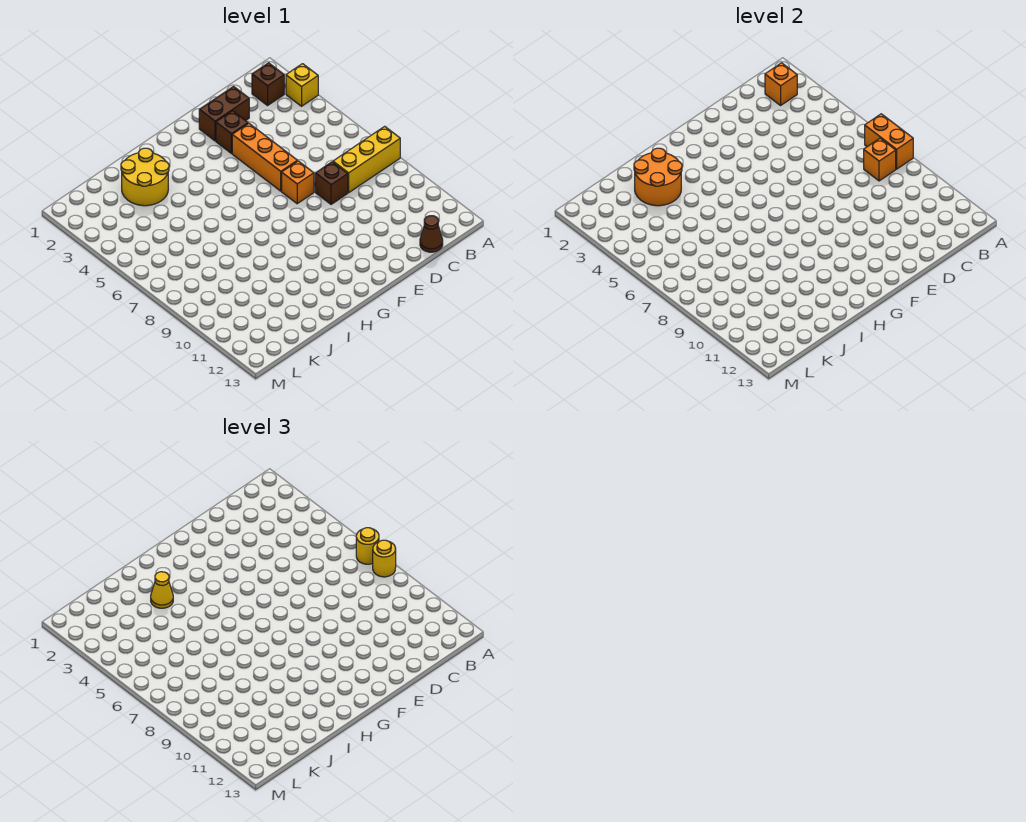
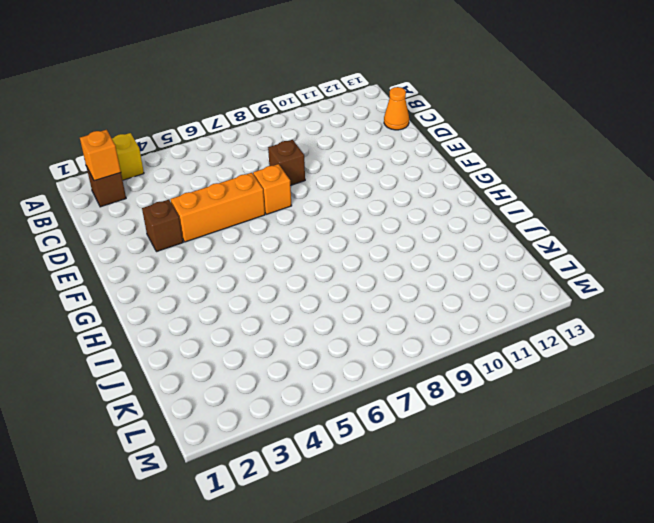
orange cone C13 level 1 -> brown cone C13 level 1
none -> yellow brick A8:C8 level 1
none -> brown brick D2:E2 level 1
none -> yellow round brick I2:J3 level 1

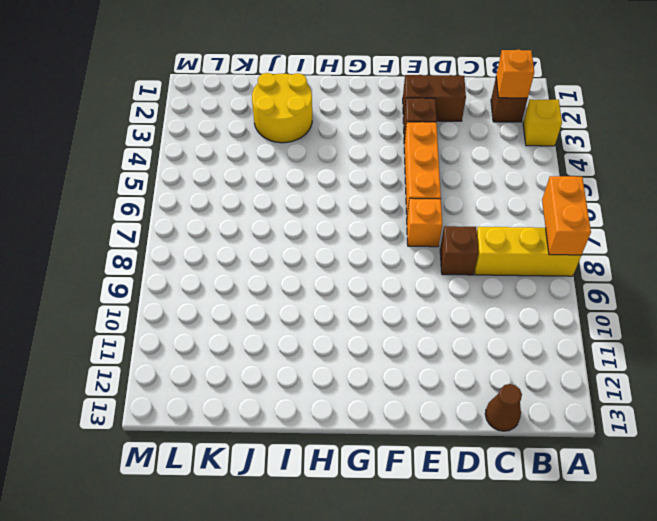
none -> orange brick B8 level 2
none -> orange round brick I2:J3 level 2
none -> yellow round brick A7 level 3

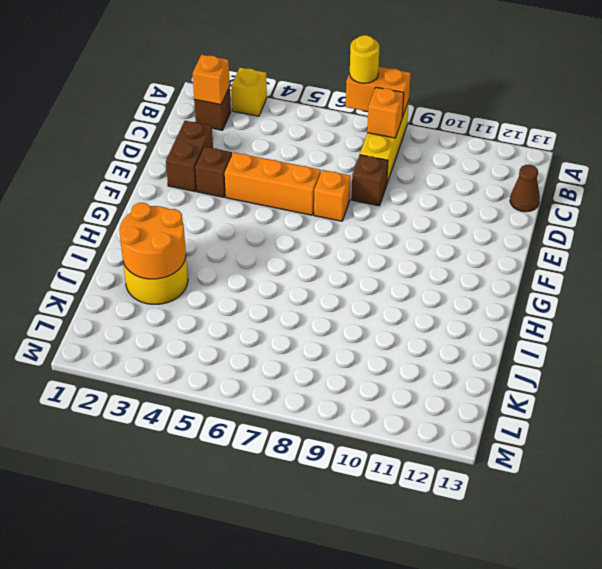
none -> yellow round brick A8 level 3
none -> yellow cone I3 level 3

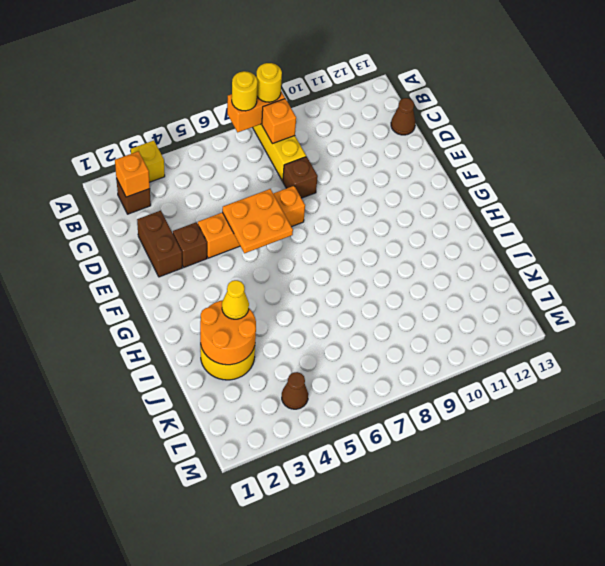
orange plate E5:F6 level 2 -> none
brown cone L4 level 1 -> none

